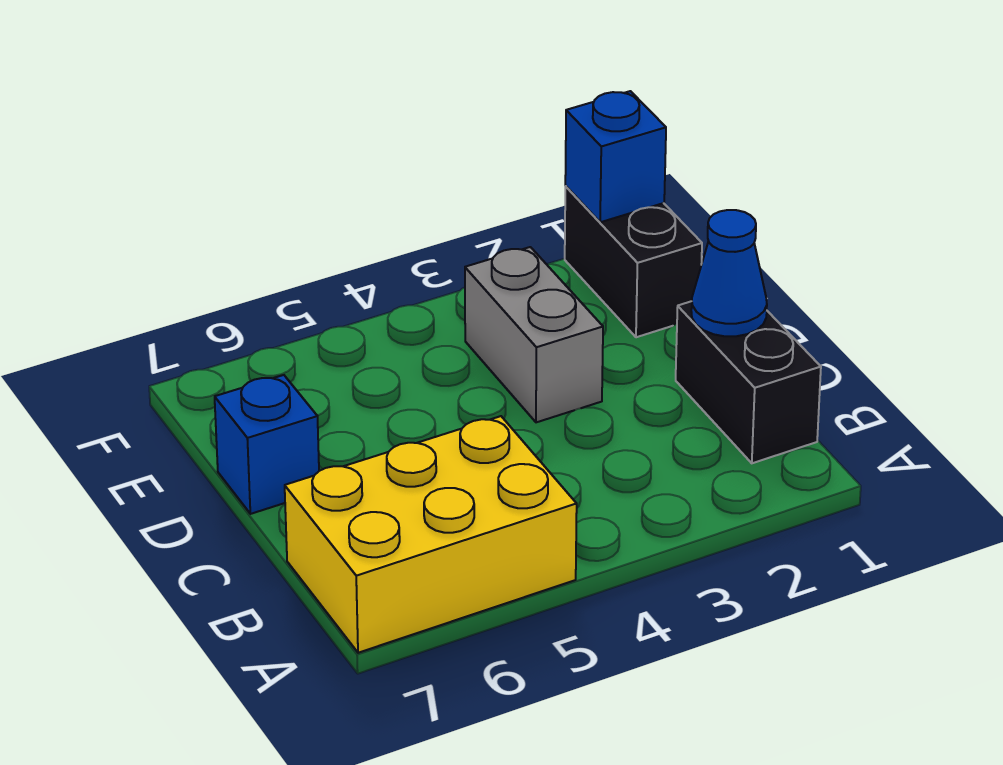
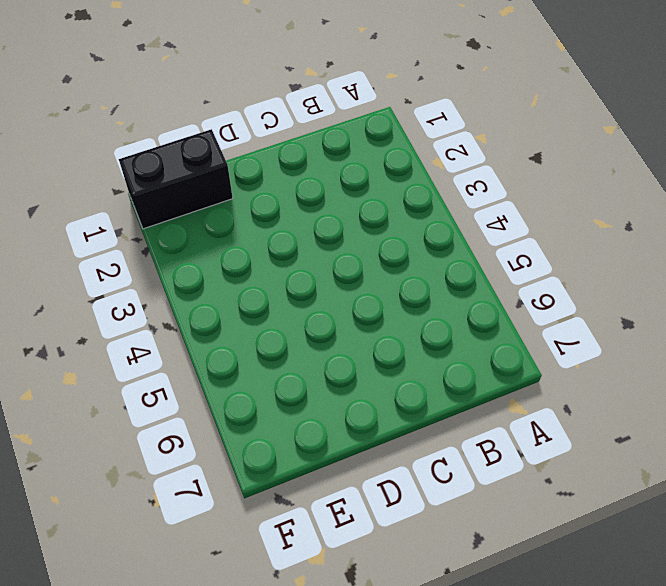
none -> yellow brick A5:B7 level 1
none -> black brick B1:C1 level 1

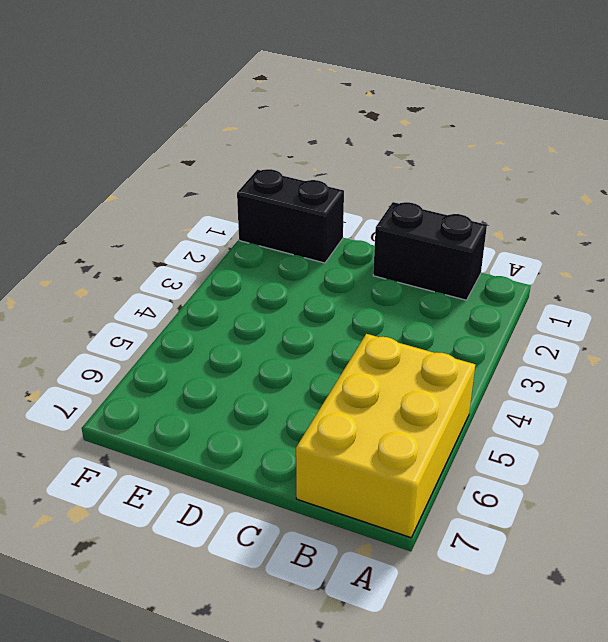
none -> grey brick D3:E3 level 1
none -> blue brick D7 level 1

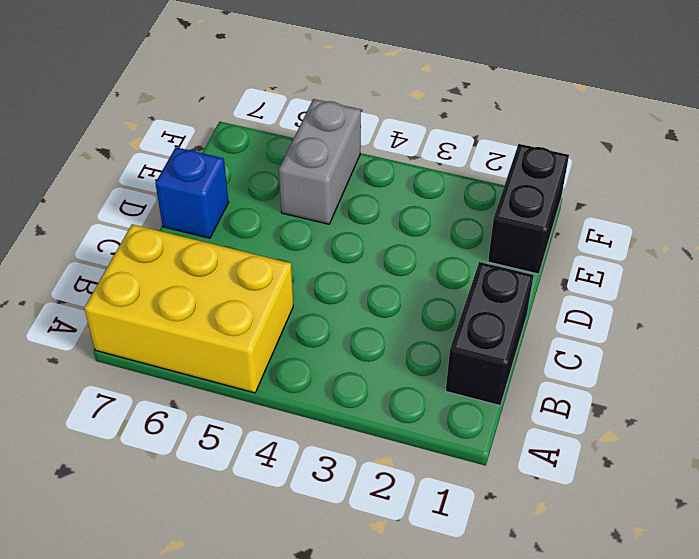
grey brick E5:F5 level 1 -> grey brick D3:E3 level 1
none -> blue cone C1 level 2
none -> blue brick F1 level 2

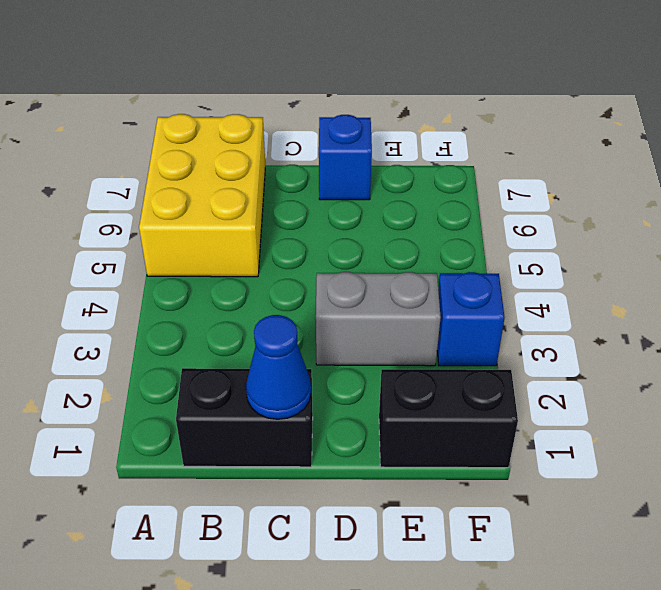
blue brick F3 level 1 -> blue brick F1 level 2

